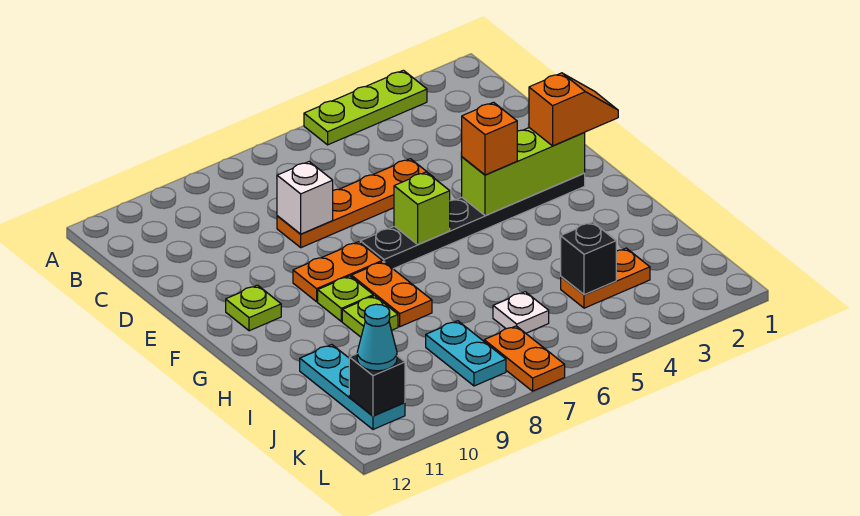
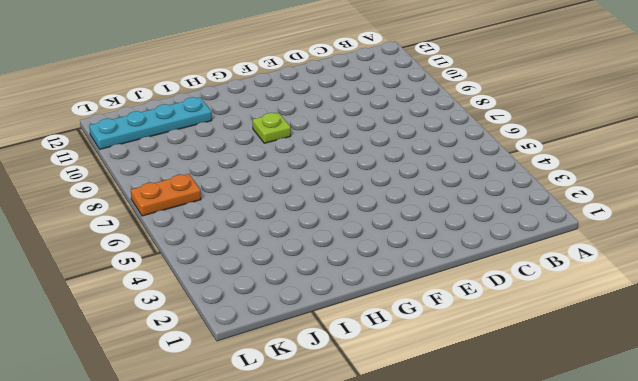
cyan plate I11:L11 level 1 -> cyan plate I11:K11 level 1
none -> lime plate A3:A5 level 1
none -> orange plate D5:D8 level 1
none -> black plate F2:F7 level 1

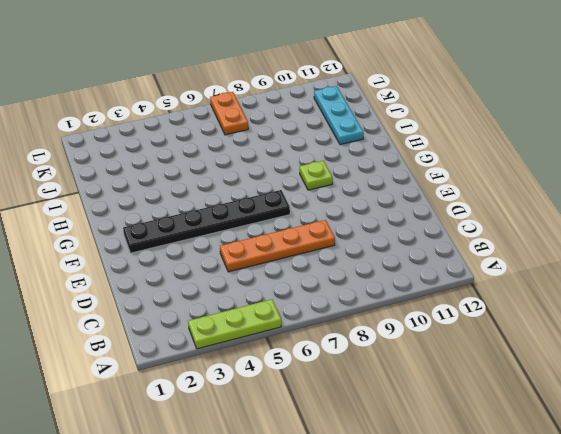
none -> orange plate F8:F9 level 1
none -> lime plate F11 level 1
none -> orange plate G8:H8 level 1

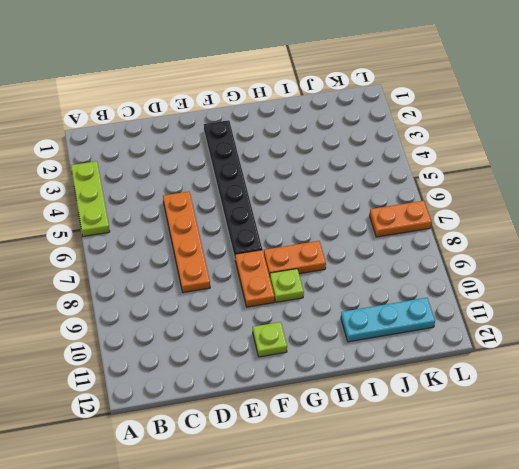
none -> lime plate H9 level 1
none -> orange plate J3:J4 level 1
none -> white plate J6 level 1

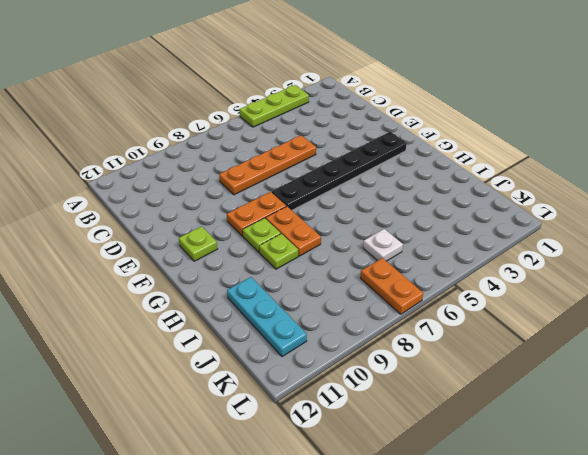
none -> orange plate J3:J4 level 1
none -> cyan plate J8:K8 level 1
none -> white brick D8 level 2

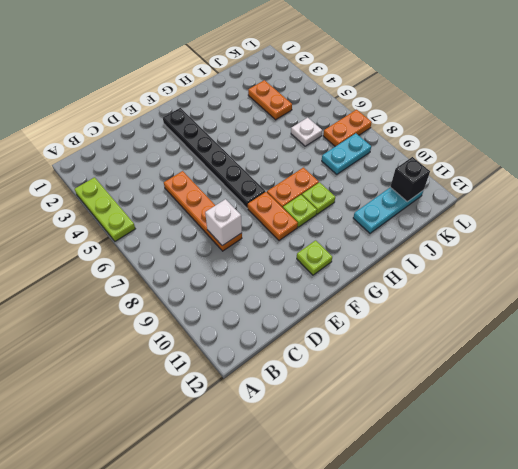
none -> lime brick F2:F4 level 2
none -> lime brick F6 level 2
none -> black brick J4 level 2

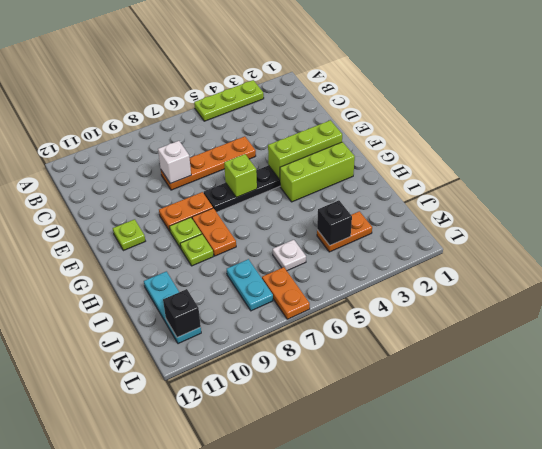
lime brick G2:G4 level 1 -> none
none -> orange slope F1:F2 level 3 top 2
none -> orange brick F4 level 3
none -> cyan cone K11 level 3

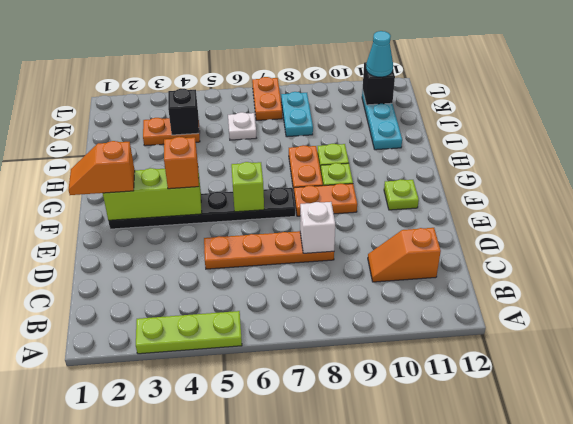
orange slope C10:C11 level 1 top 11 -> none

